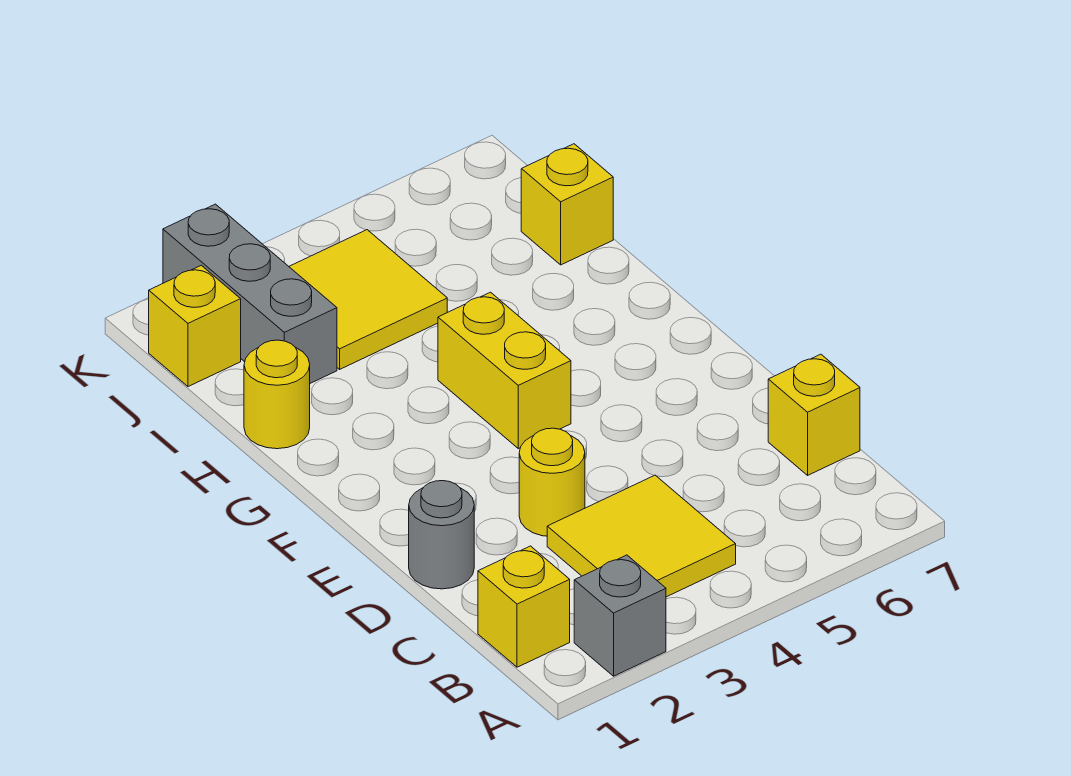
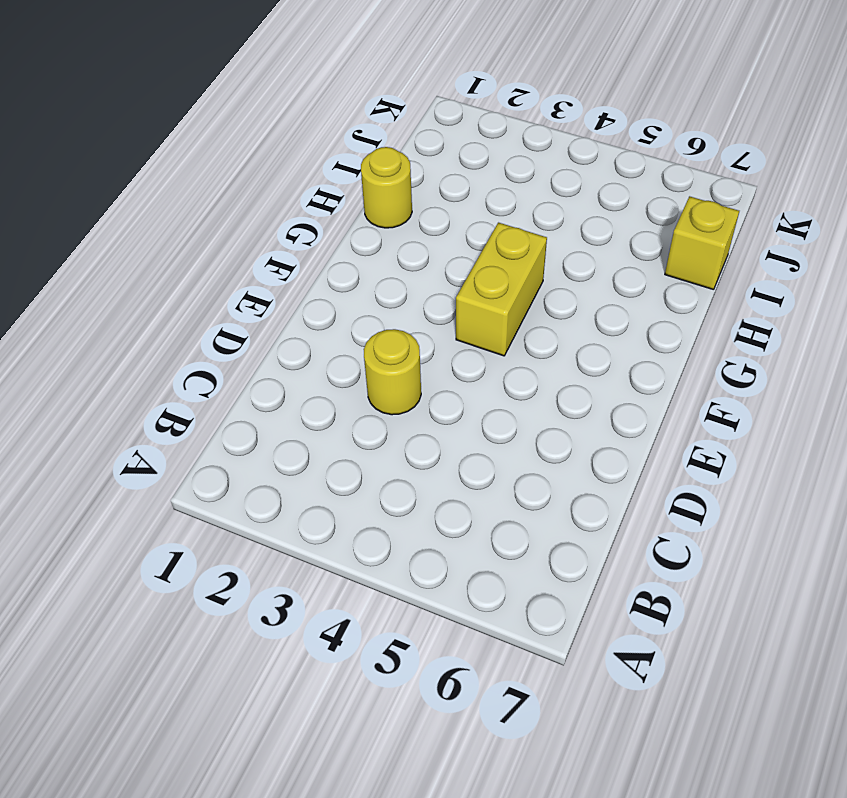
none -> grey brick A2 level 1
none -> yellow brick B1 level 1
none -> yellow tile B3:C4 level 1

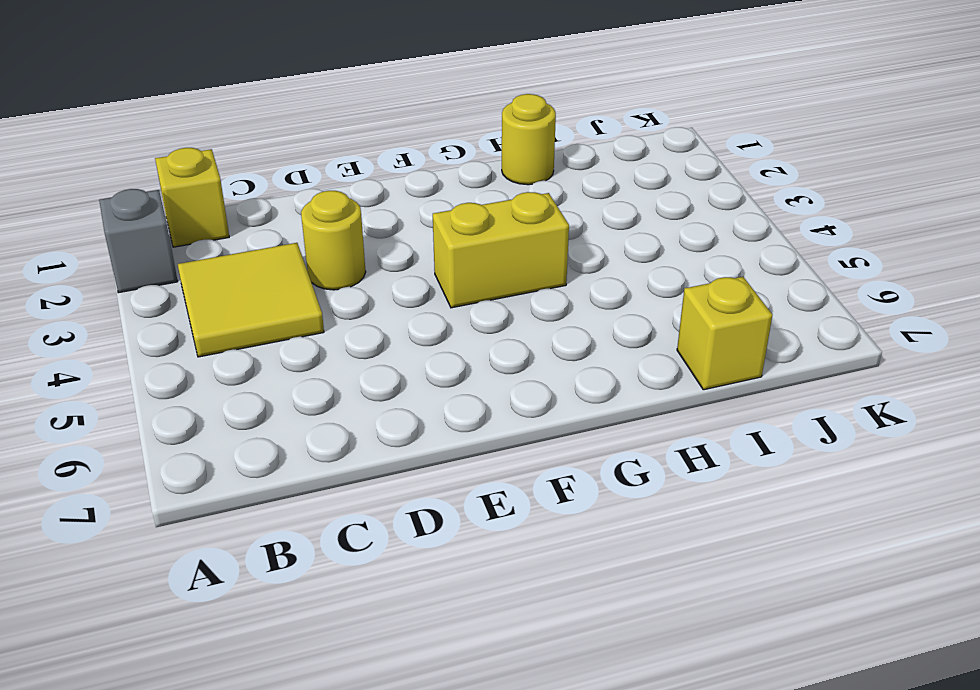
none -> yellow brick C7 level 1
none -> grey round brick D1 level 1
none -> grey brick I2:K2 level 1

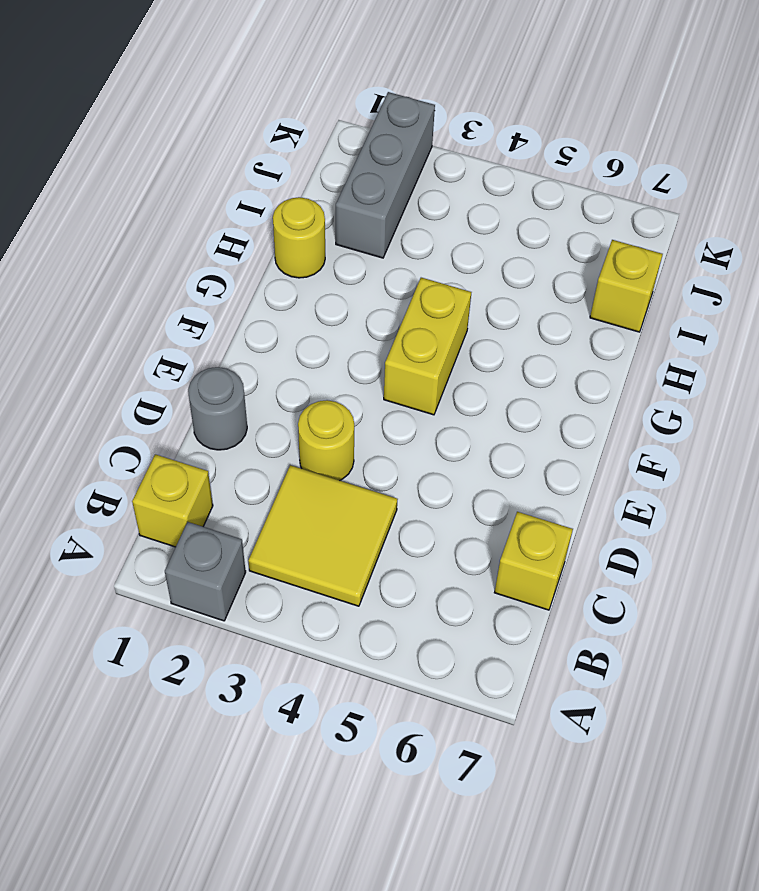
none -> yellow tile I3:J4 level 1
none -> yellow brick J1 level 1

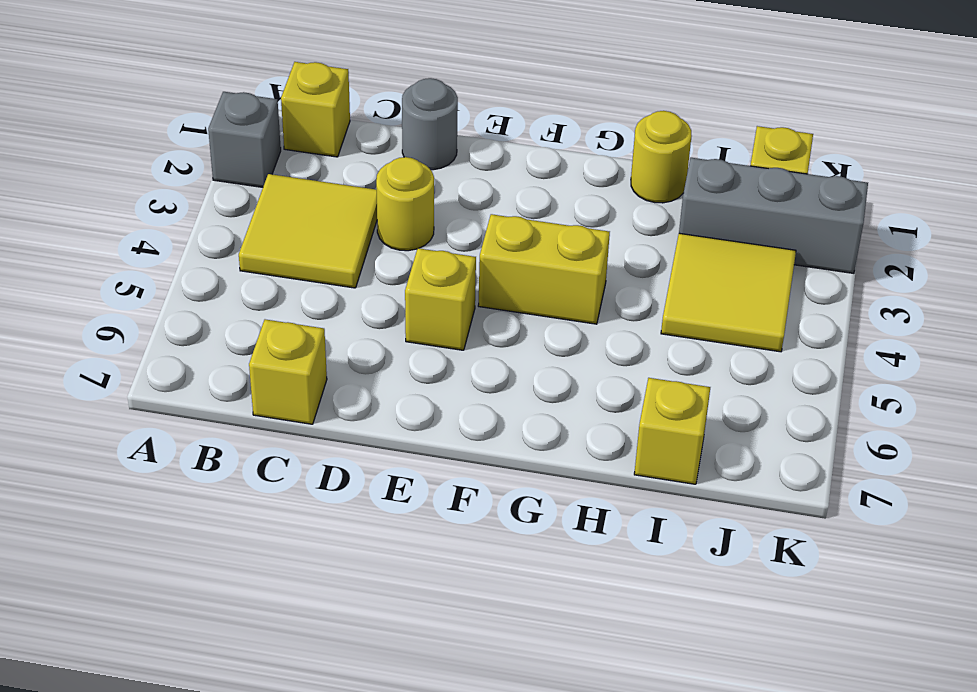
yellow brick E5 level 1 -> none

